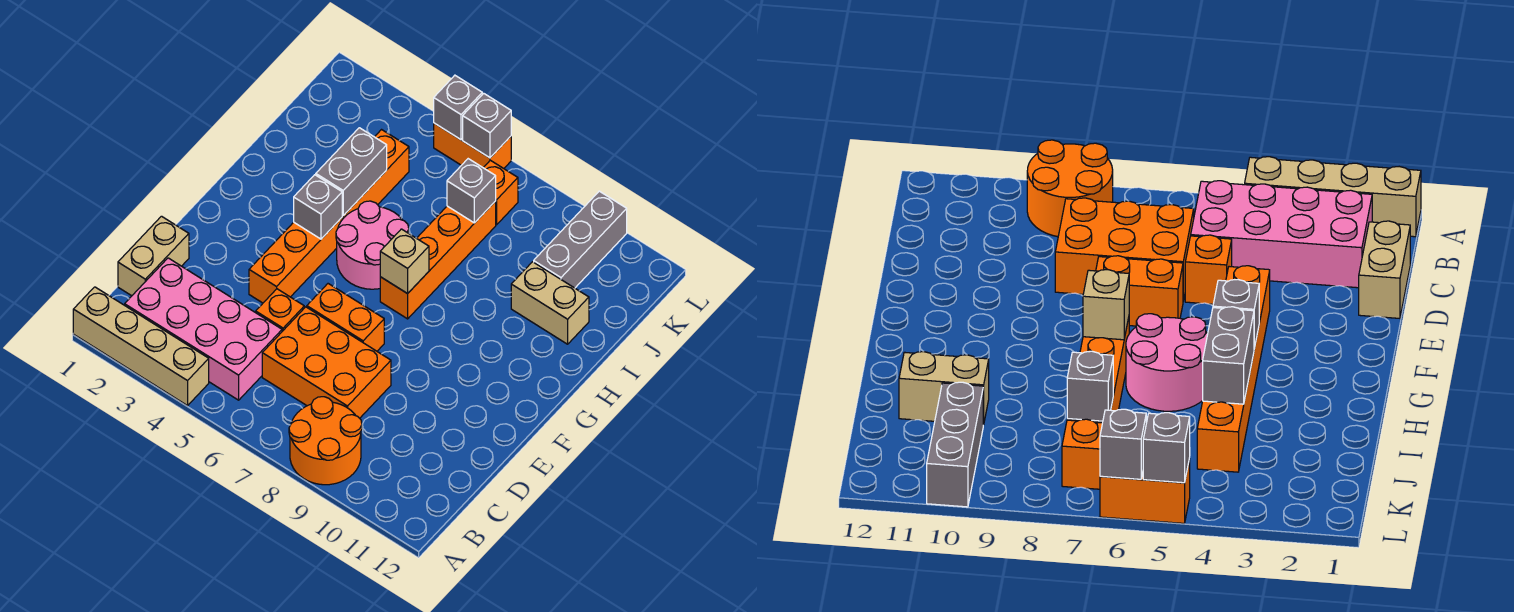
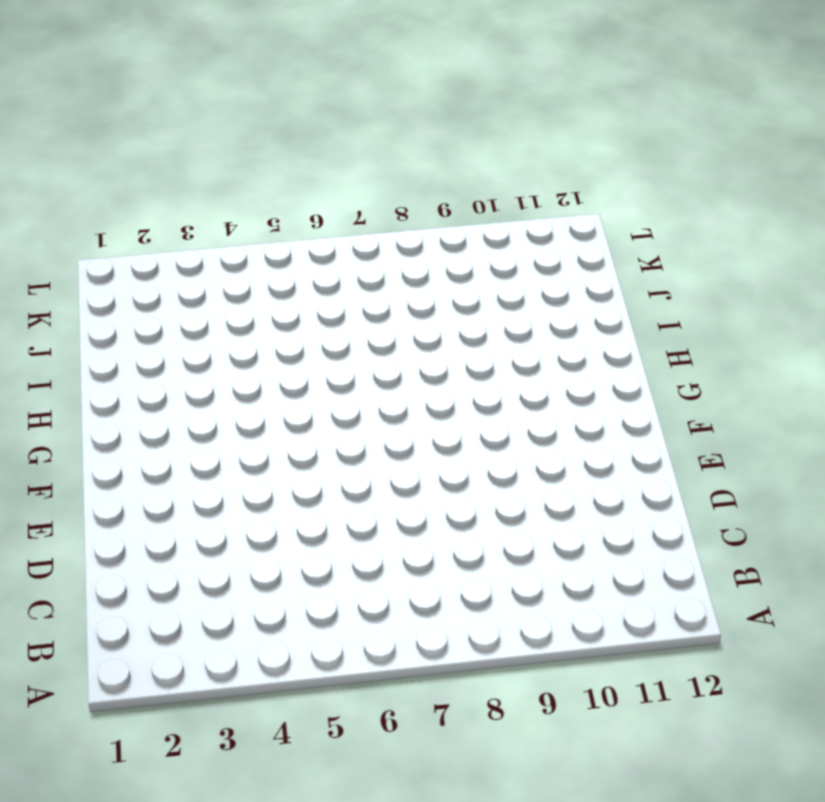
none -> tan brick A1:A4 level 1
none -> orange round brick A8:B9 level 1
none -> pink brick B2:C5 level 1

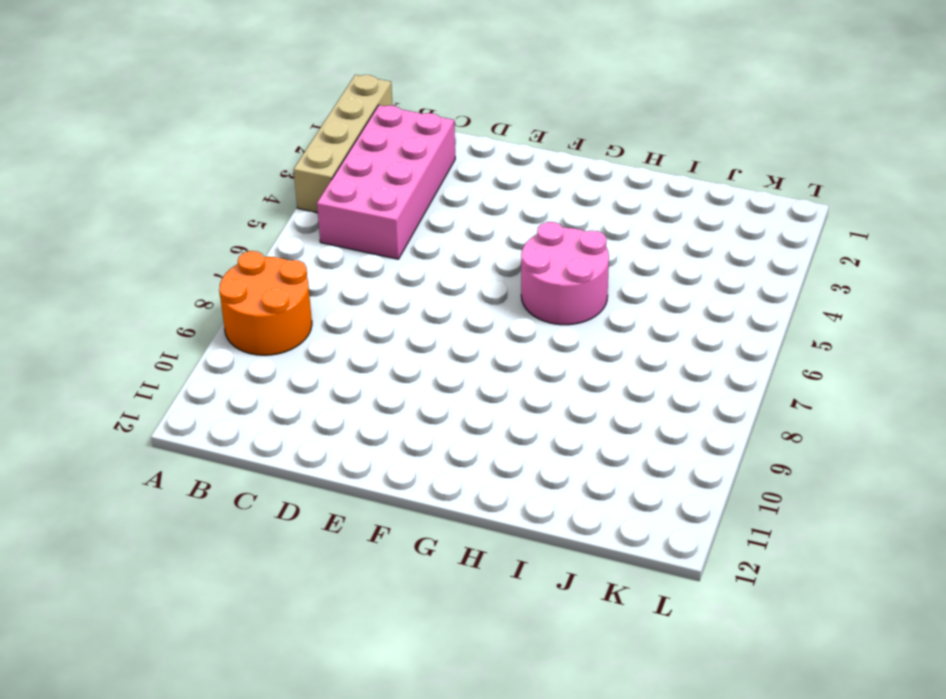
none -> tan brick C1:D1 level 1
none -> orange brick C6:D8 level 1
none -> orange brick D5 level 1

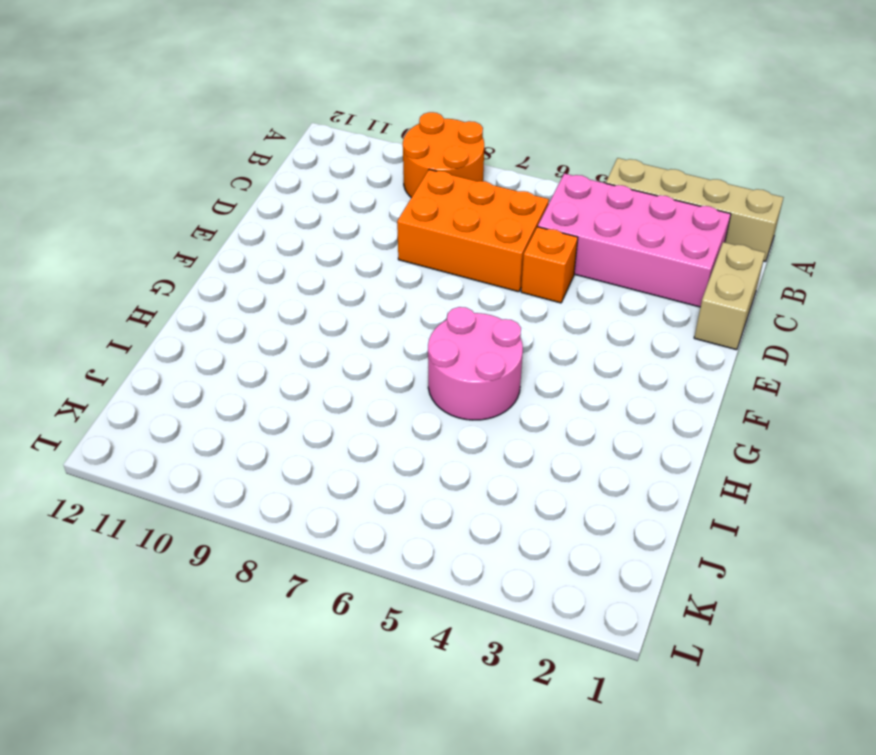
none -> orange brick E4:J4 level 1
none -> orange brick E6:E7 level 1
none -> orange brick G7:J7 level 1

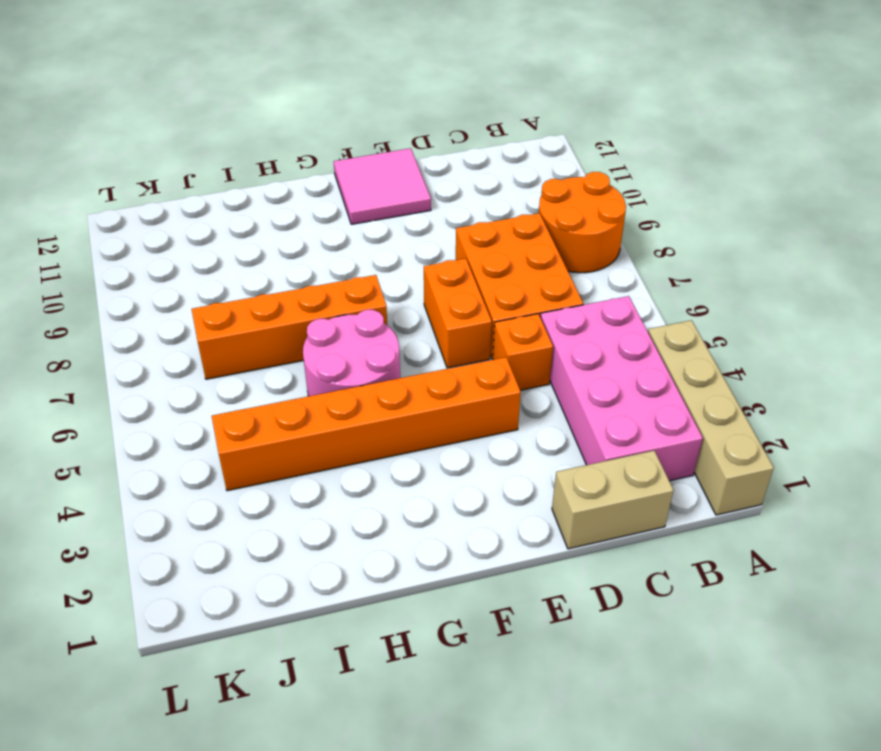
pink tile E11:F12 level 1 -> none
none -> tan brick I10:I11 level 1
none -> grey brick J10:L10 level 1
none -> orange brick K7 level 1

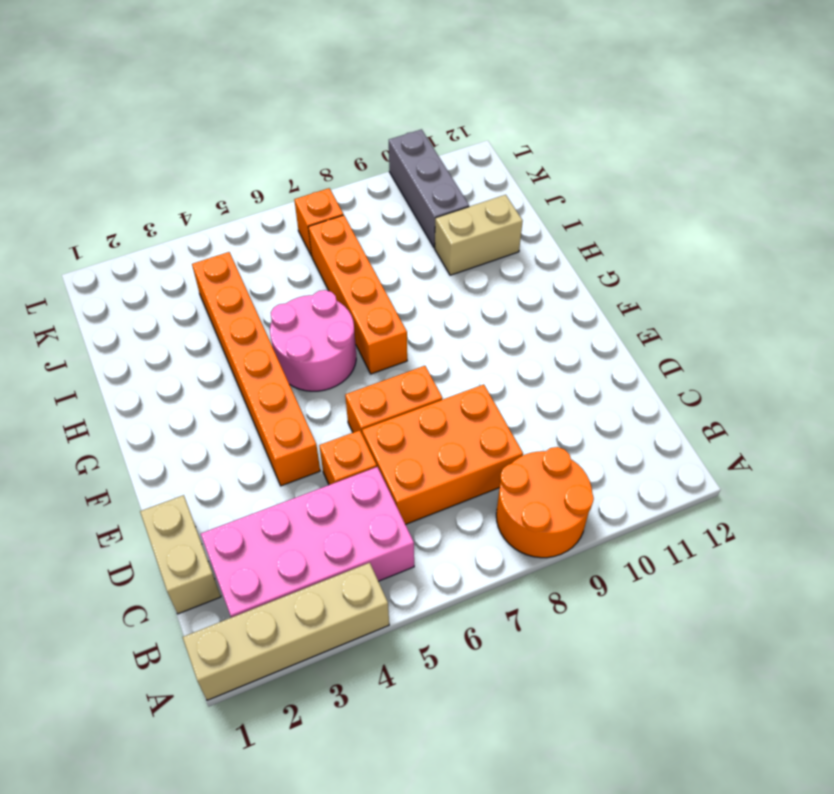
none -> orange brick L5:L6 level 1
none -> grey brick G4 level 2
none -> tan brick G7 level 2

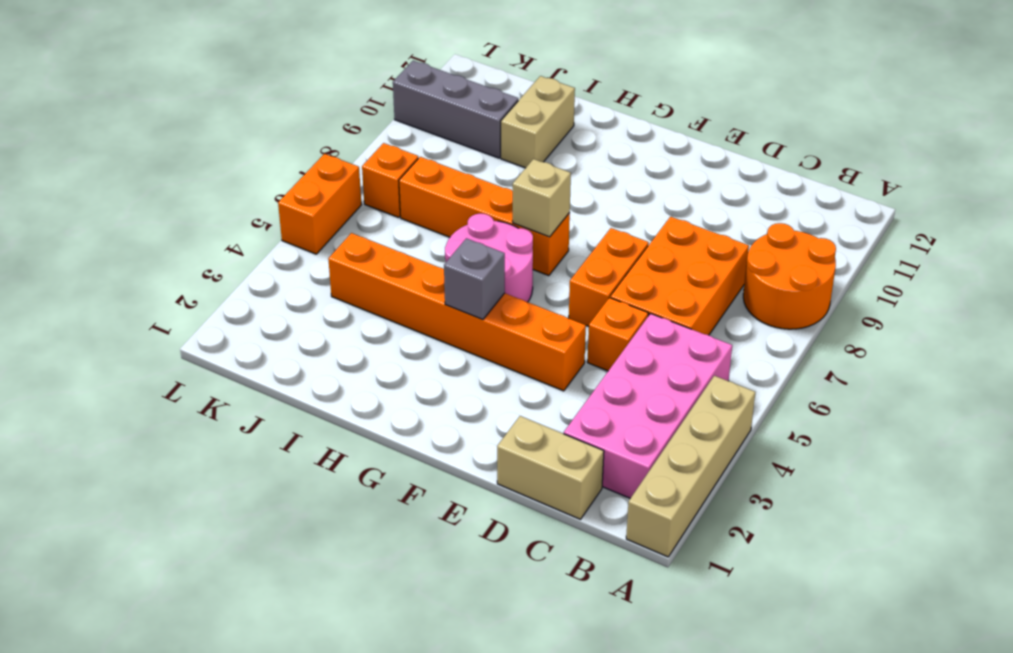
none -> grey brick H4:I4 level 2
none -> grey brick J7 level 2
none -> grey brick L5 level 2

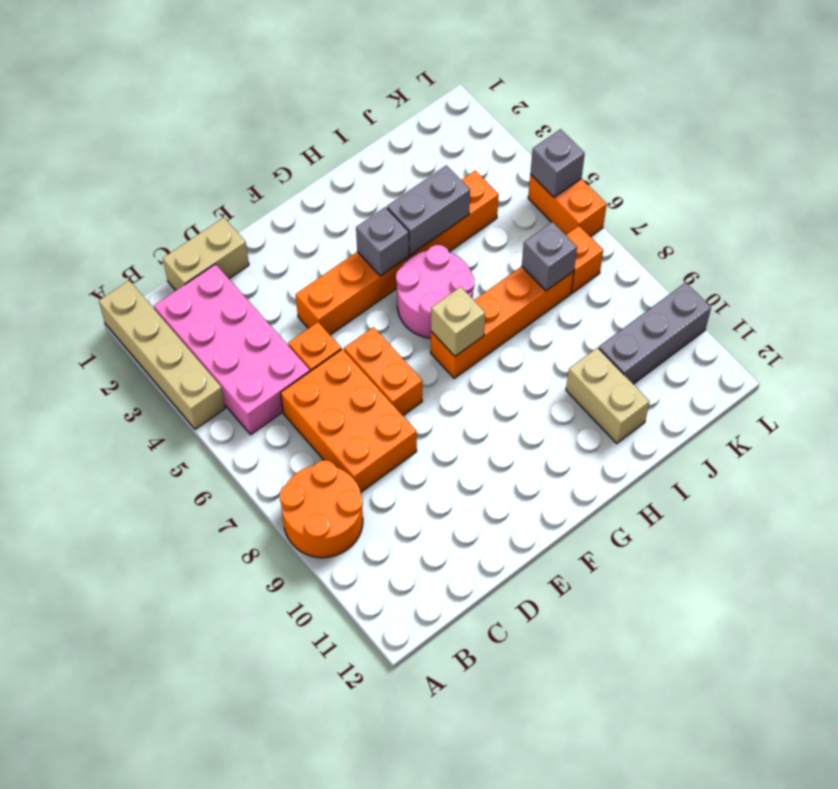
none -> grey brick L6 level 2

